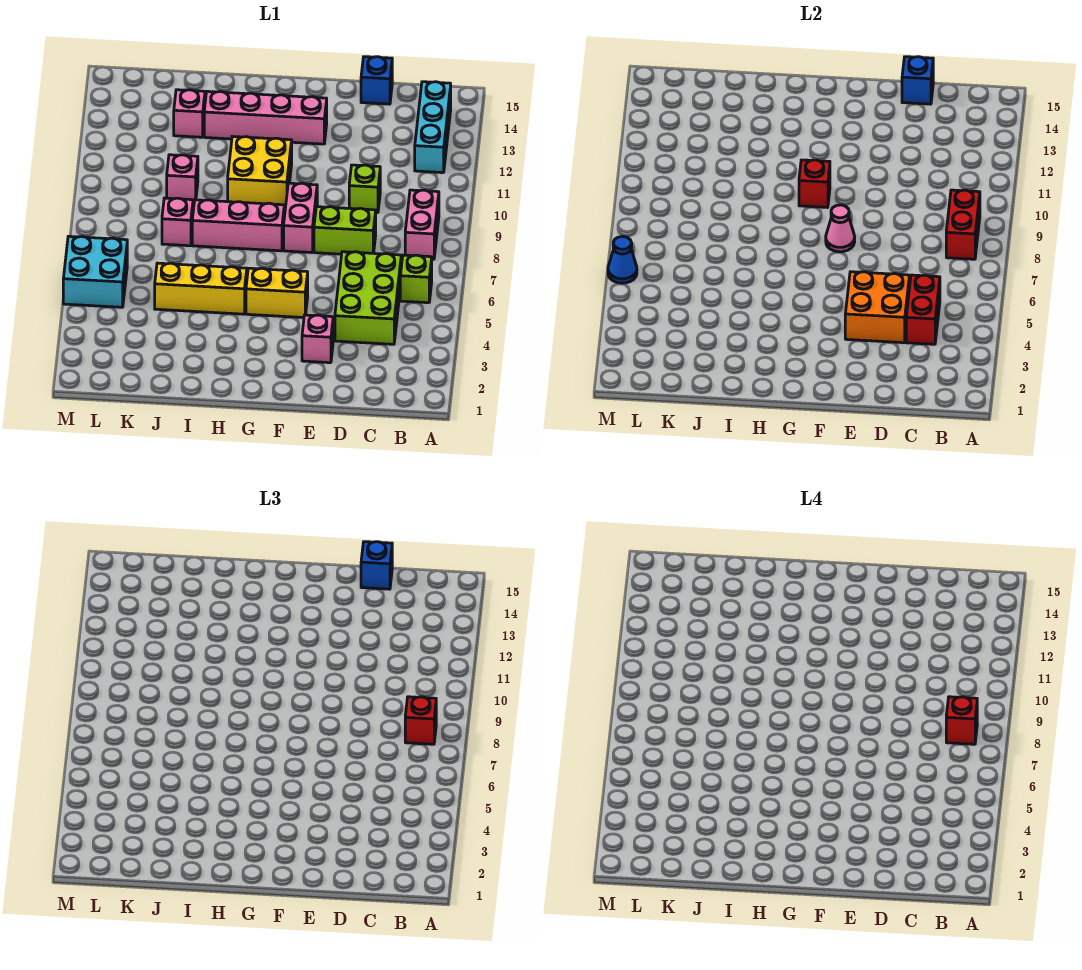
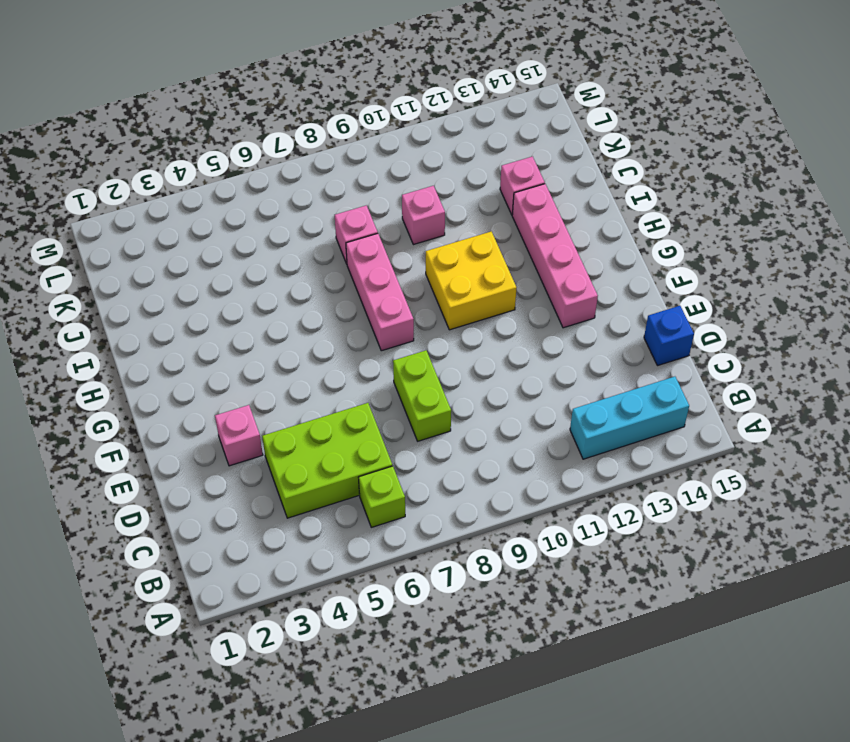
none -> pink brick B8:B9 level 1
none -> lime brick D10 level 1
none -> yellow brick F5:G5 level 1

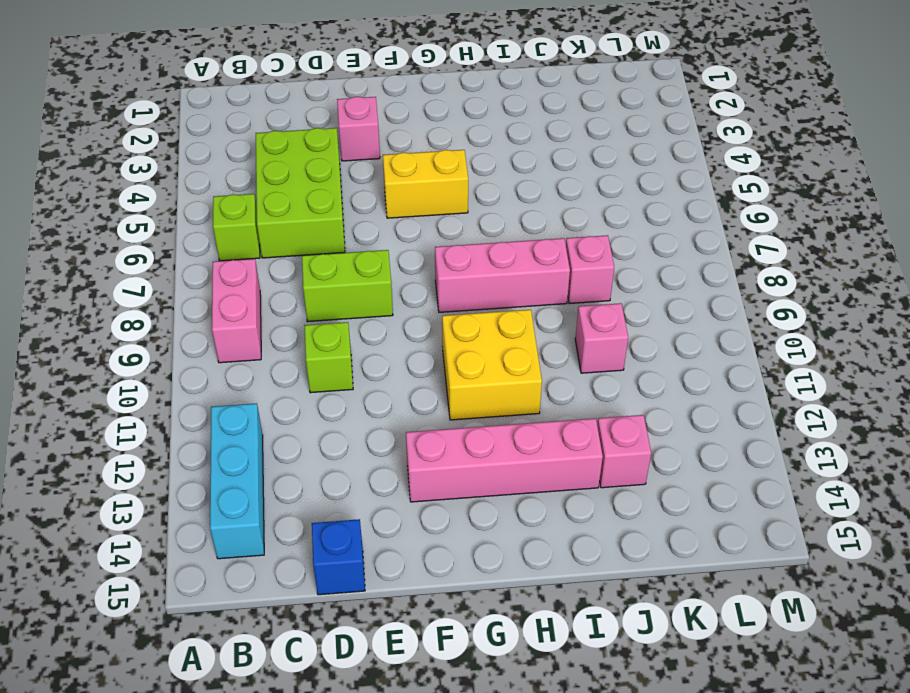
none -> pink brick F8:F9 level 1
none -> yellow brick H5:J5 level 1
none -> cyan brick L5:M6 level 1

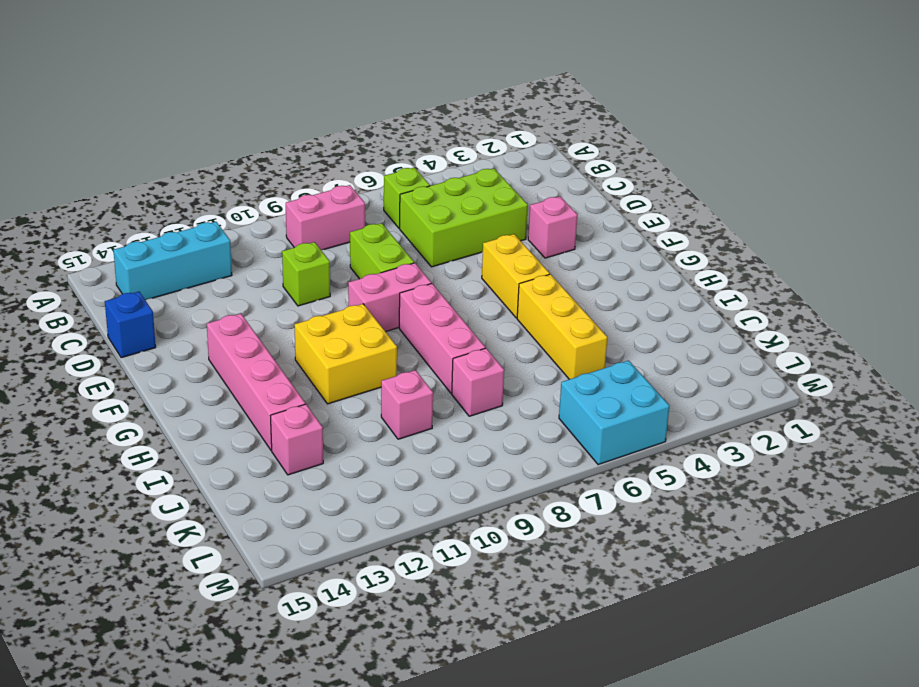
none -> red brick B8:B9 level 2
none -> red brick C4:C5 level 2
none -> orange brick D4:E5 level 2

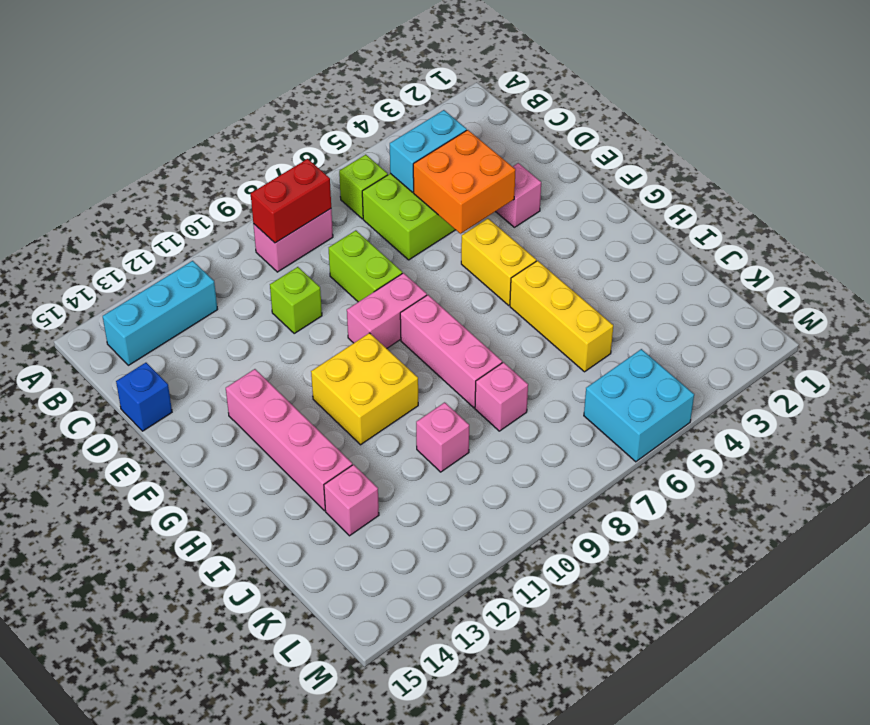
cyan brick C4:C5 level 2 -> red brick C4:C5 level 2
none -> blue brick D15 level 2
none -> pink cone F8 level 2
none -> red brick G10 level 2

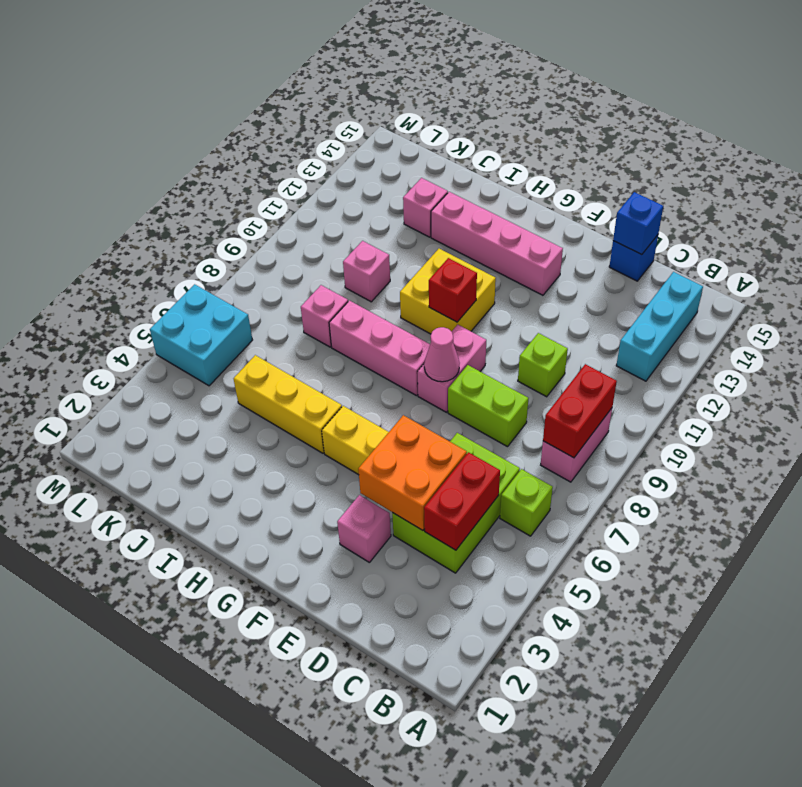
none -> blue cone M6 level 2
none -> red brick B8 level 3
none -> blue brick D15 level 3

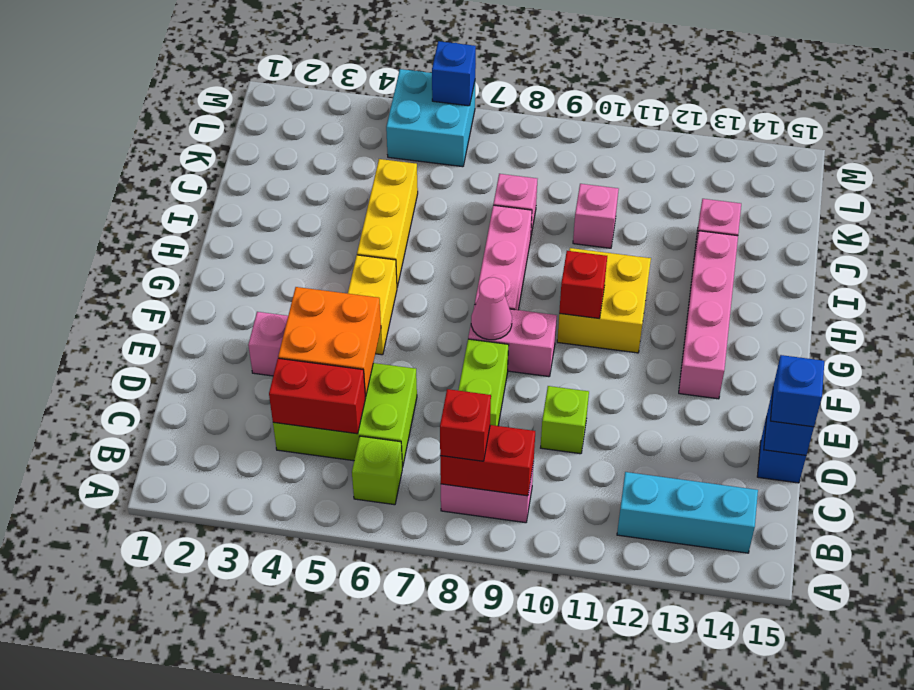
blue brick M6 level 2 -> blue cone M6 level 2
none -> red brick B8 level 4

